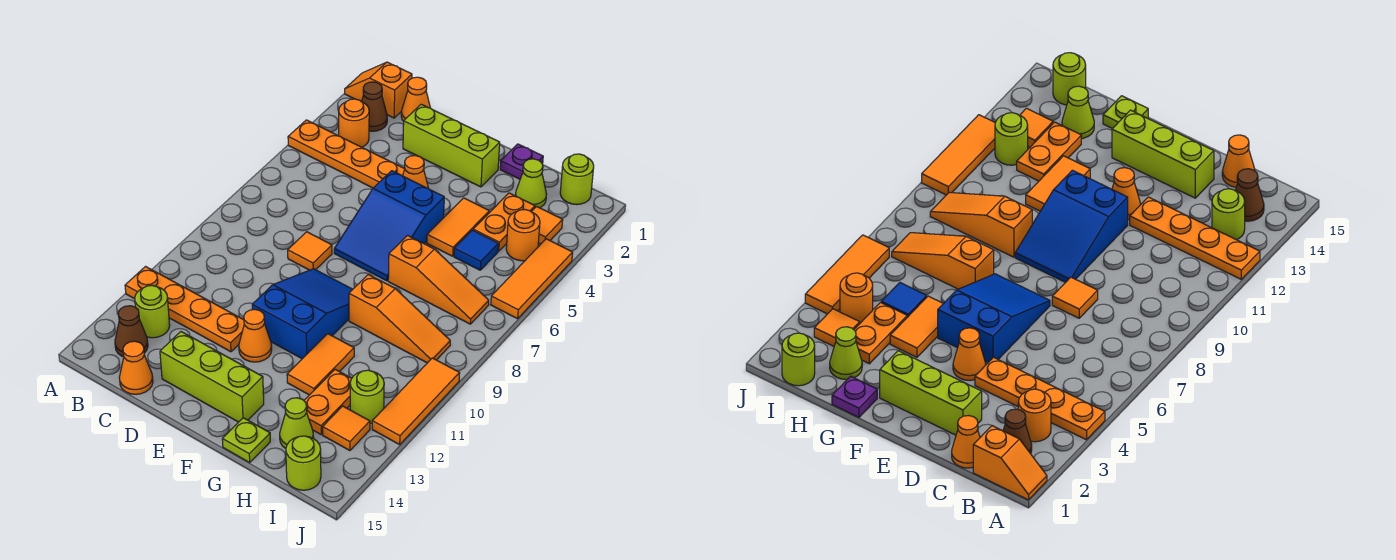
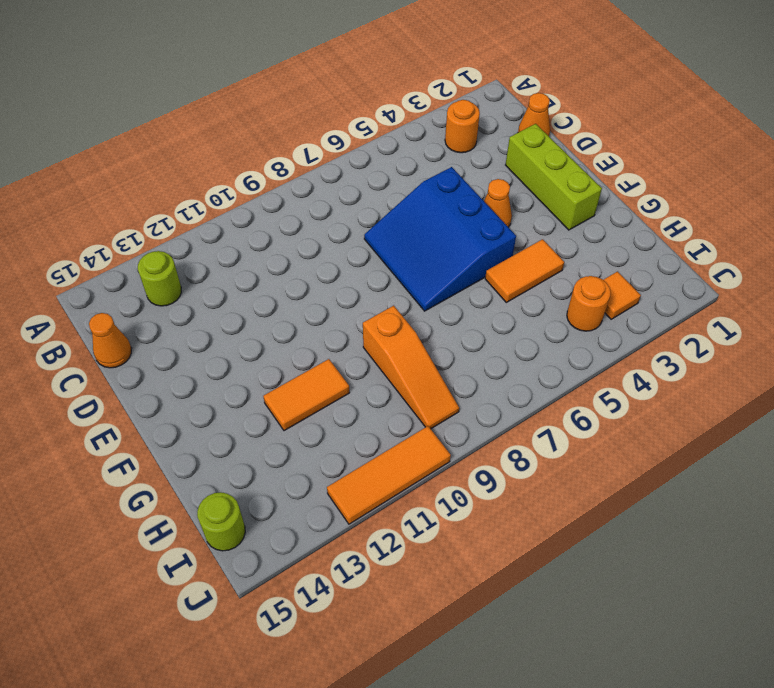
blue slope D5:F7 level 1 top 5 -> blue slope E5:F7 level 1 top 5
none -> orange slope A1:B1 level 1 top B
none -> orange plate A4:D4 level 1
none -> orange plate A12:D12 level 1
none -> brown cone B2 level 1

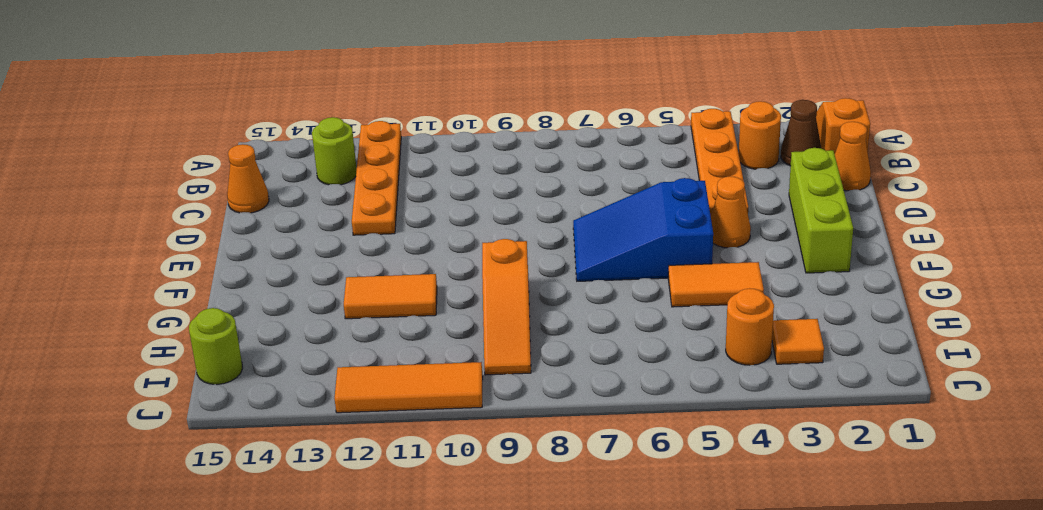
none -> brown cone B14 level 1
none -> orange tile D8 level 1
none -> lime brick D14:F14 level 1
none -> blue slope E9:F11 level 1 top 11

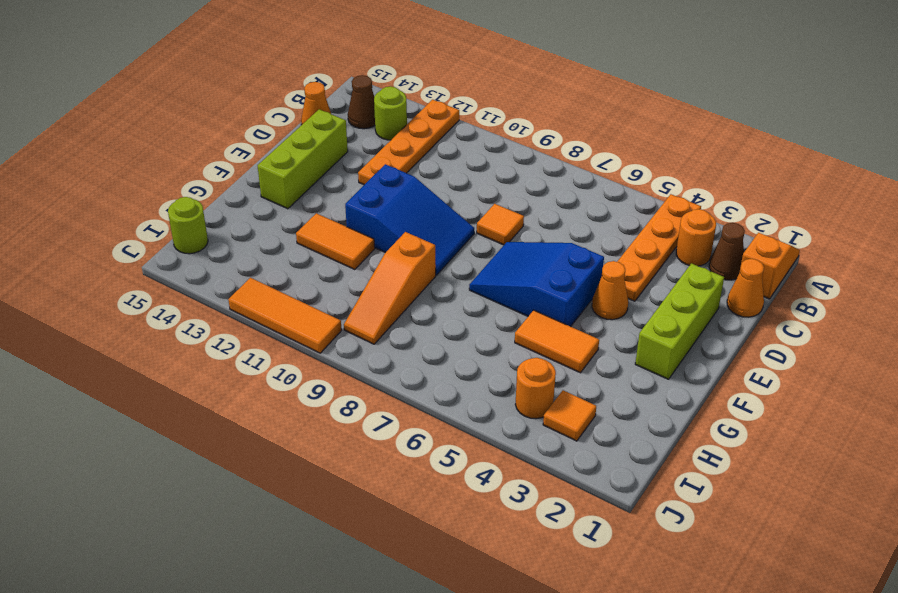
none -> orange cone E12 level 1
none -> purple plate G1 level 1
none -> orange slope G7:I7 level 1 top G
none -> lime plate G15 level 1

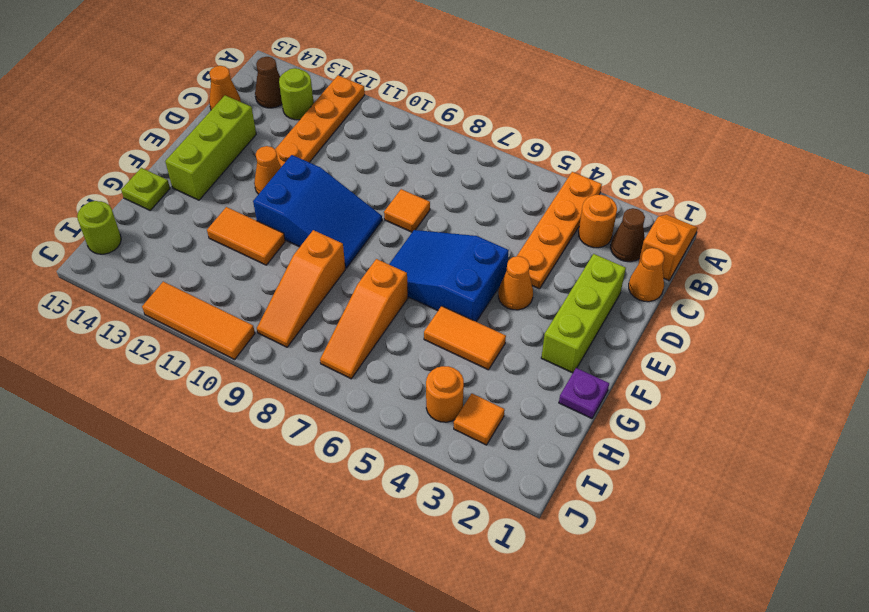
none -> lime cone H2 level 1
none -> orange plate H3:H4 level 1
none -> blue tile H5 level 1
none -> orange plate H12:H13 level 1

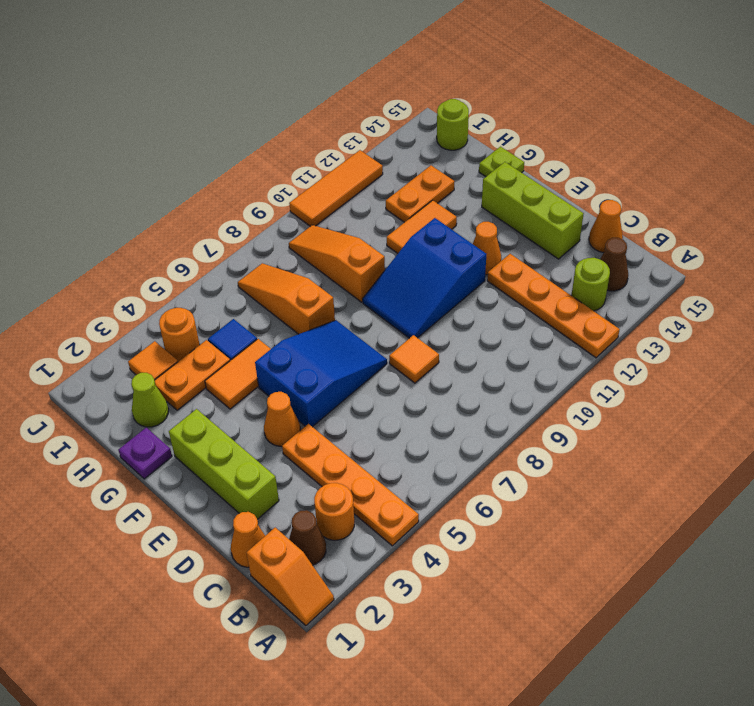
none -> lime cone H14 level 1
none -> lime round brick I1 level 1
none -> lime round brick I12 level 1
none -> orange tile I13 level 1

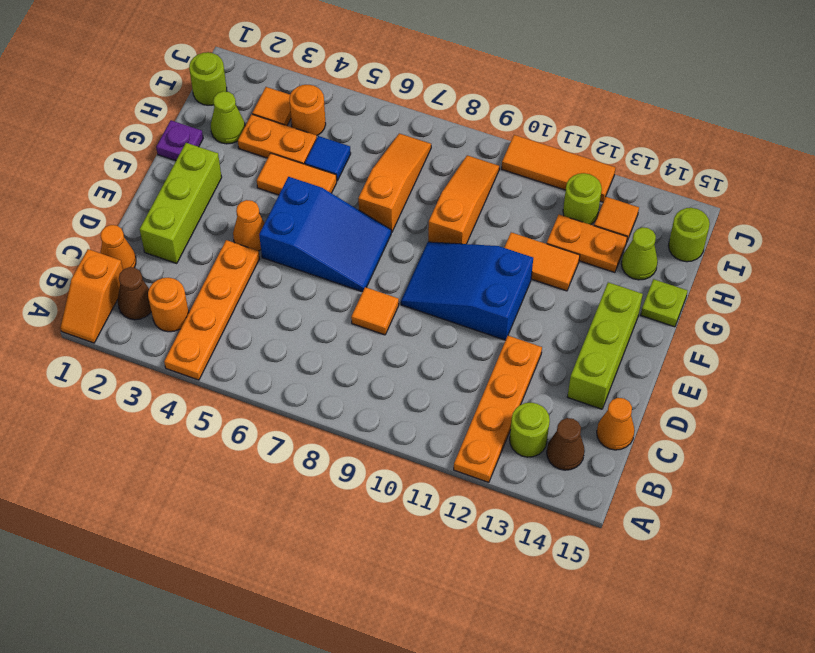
none -> orange cone E12 level 1
none -> orange tile J4:J6 level 1

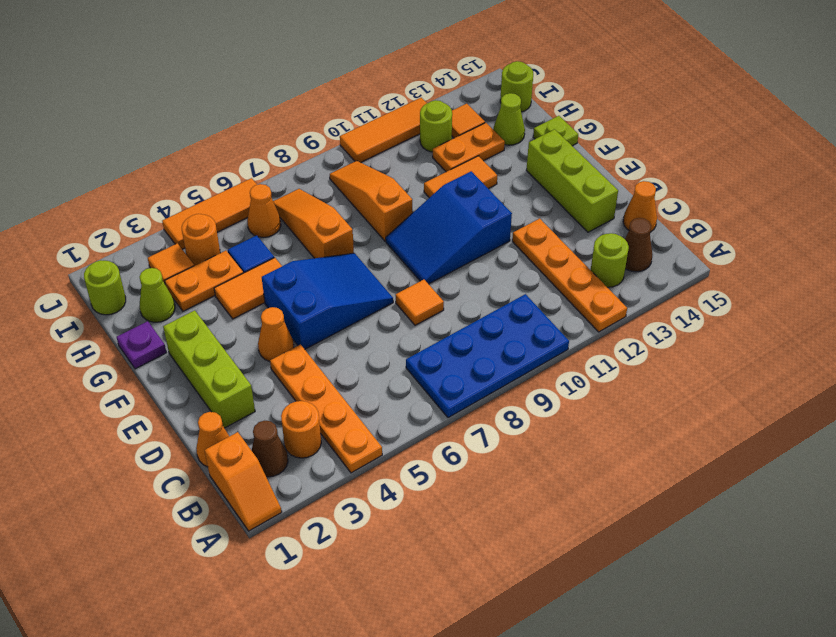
blue plate A7:B10 level 1 -> none
orange cone I6 level 1 -> orange cone E12 level 1

